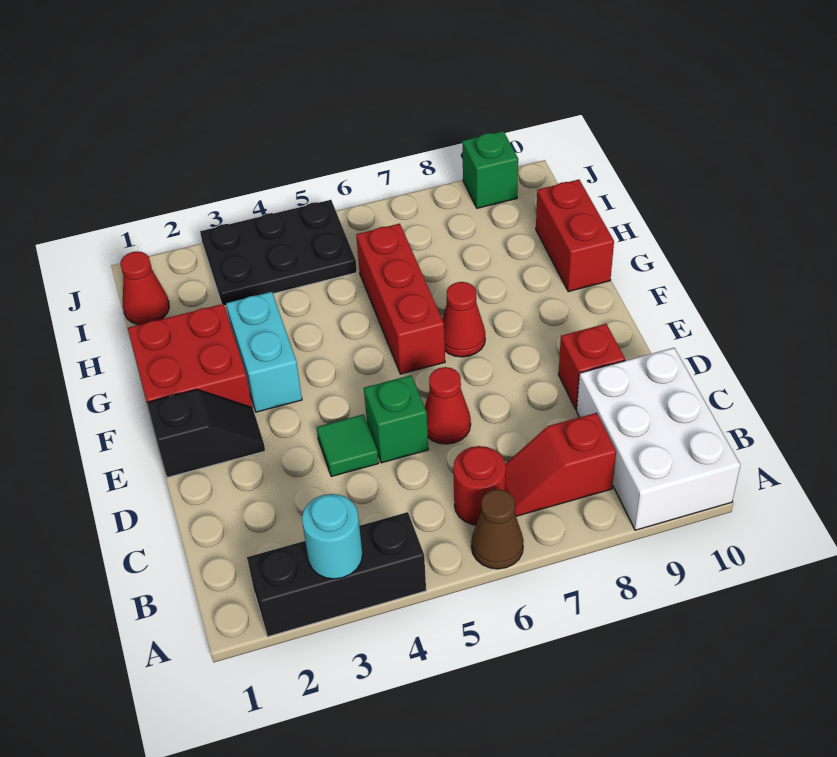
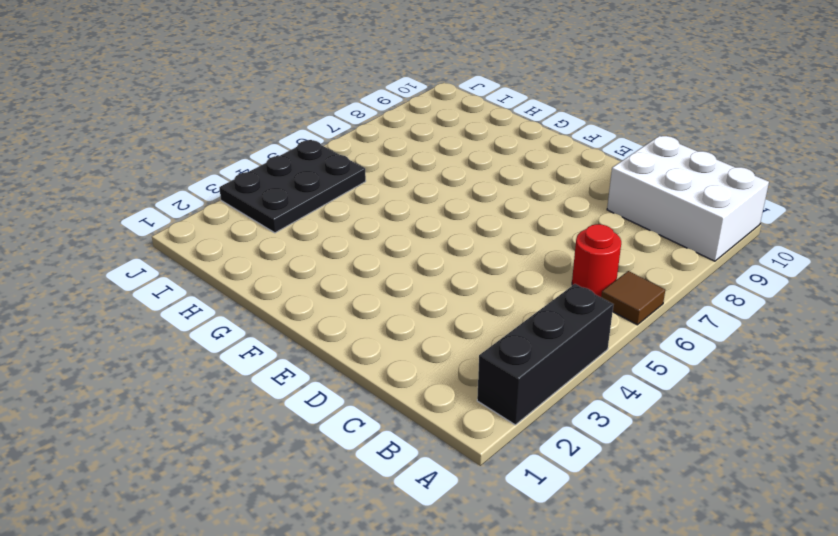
brown tile A6 level 1 -> brown cone A6 level 1
none -> red slope B7:B8 level 1 top 8
none -> green tile D4 level 1
none -> green brick D5 level 1

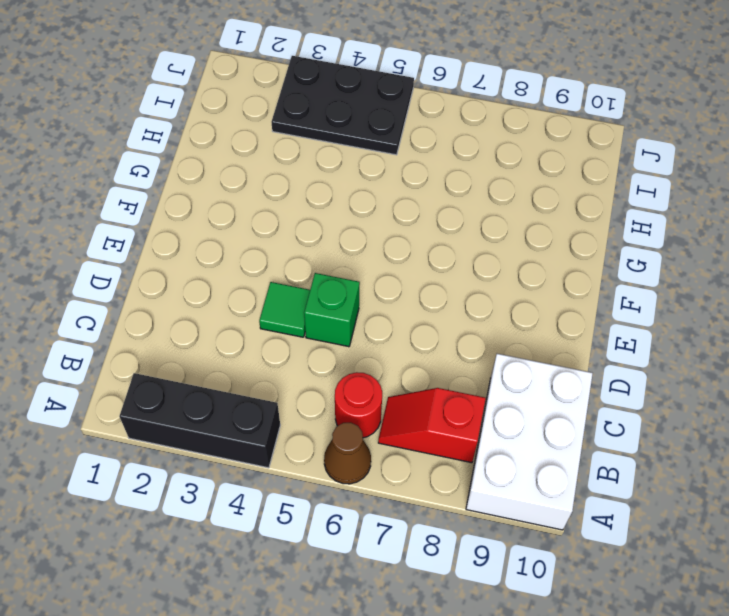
none -> red cone D6 level 1
none -> red brick D9 level 1
none -> black slope E1:E2 level 1 top 1

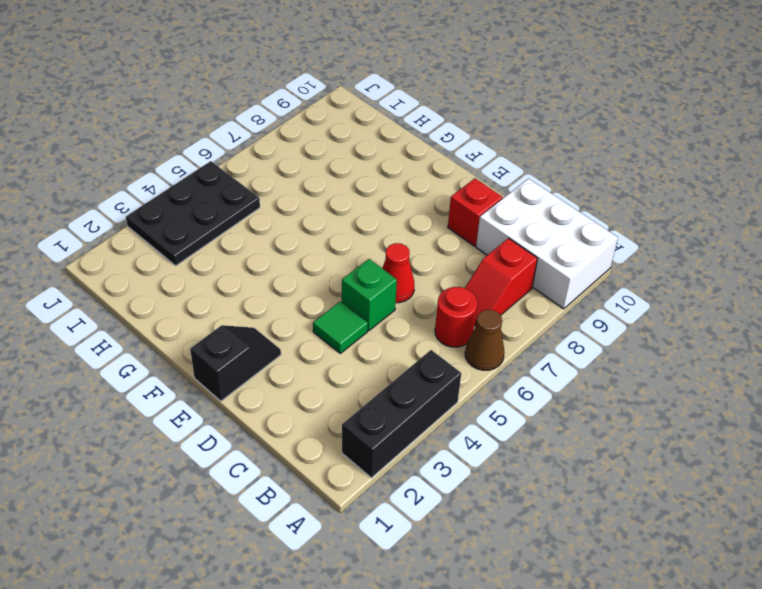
none -> red brick F1:G2 level 1
none -> cyan brick F3:G3 level 1
none -> red brick F6:H6 level 1

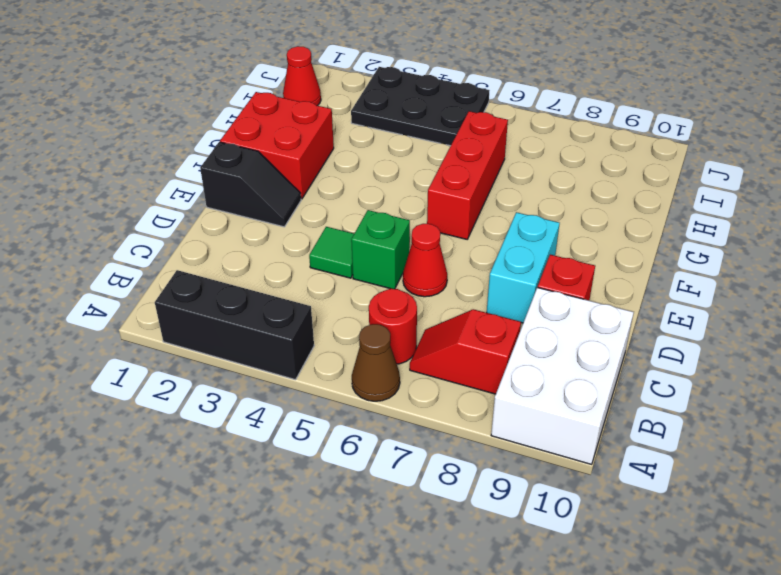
cyan brick D8:E8 level 1 -> cyan brick F3:G3 level 1
none -> red cone F7 level 1
none -> red brick G10:H10 level 1
none -> green brick J9 level 1

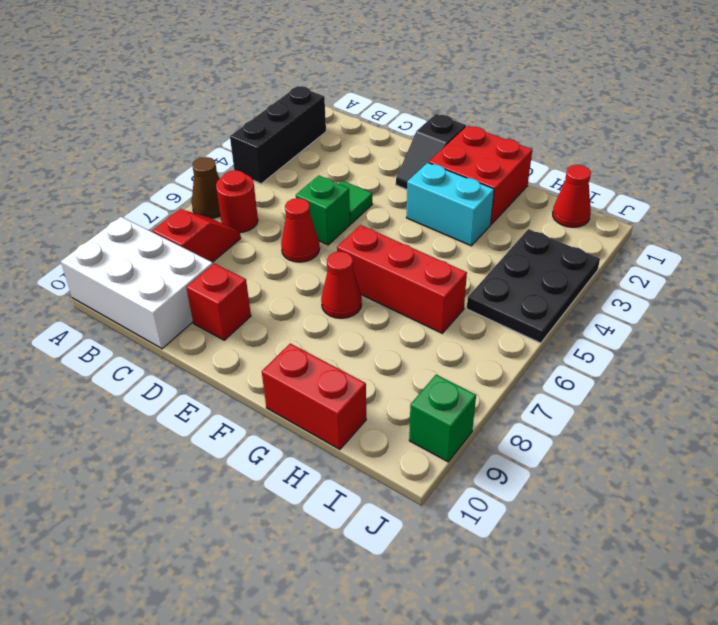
none -> cyan round brick A3 level 2

